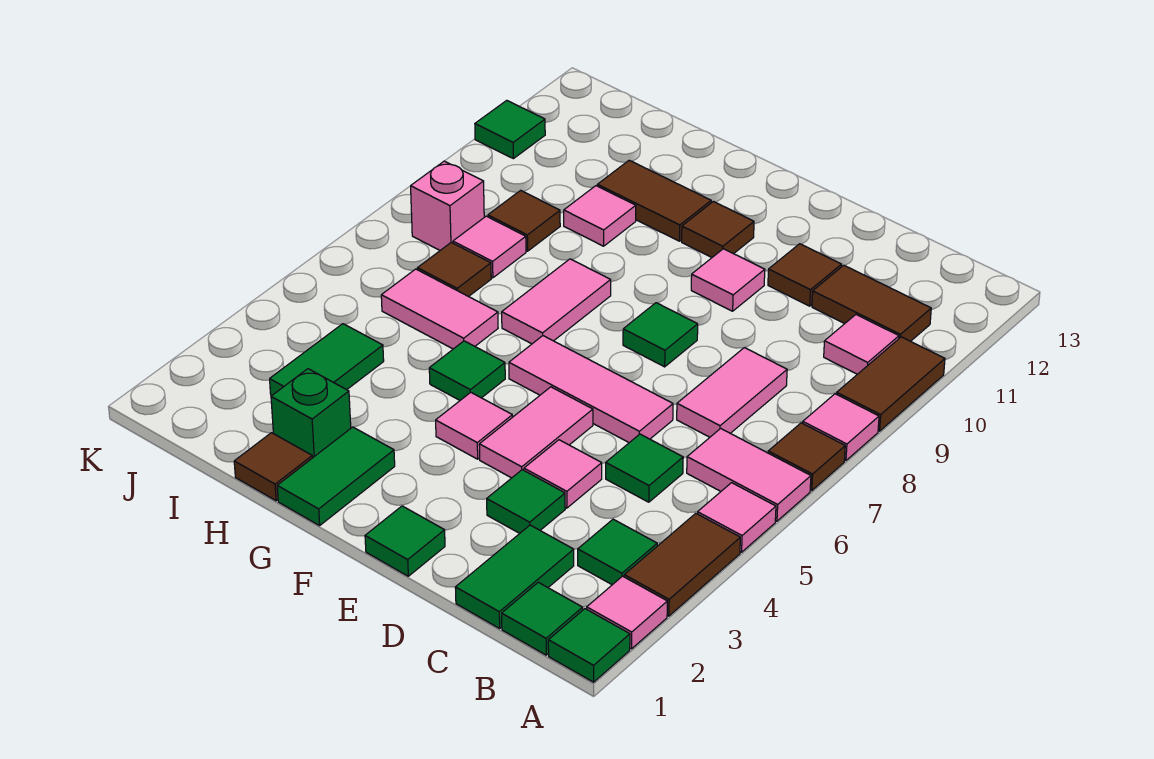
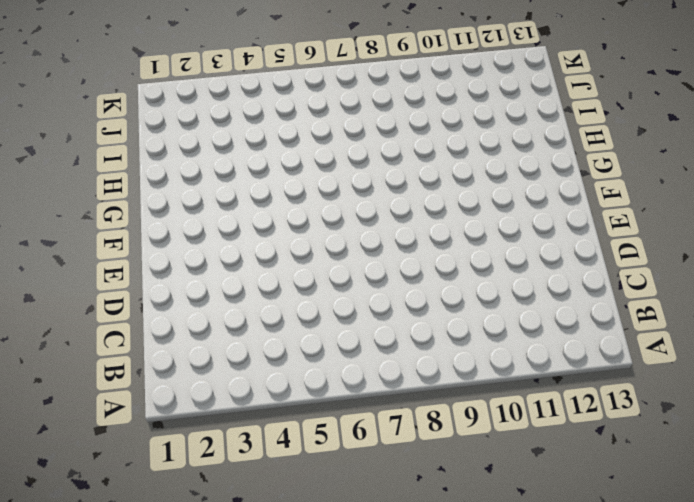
none -> green tile A1 level 1
none -> pink tile A2 level 1
none -> brown tile A3:A4 level 1
none -> pink tile A5 level 1

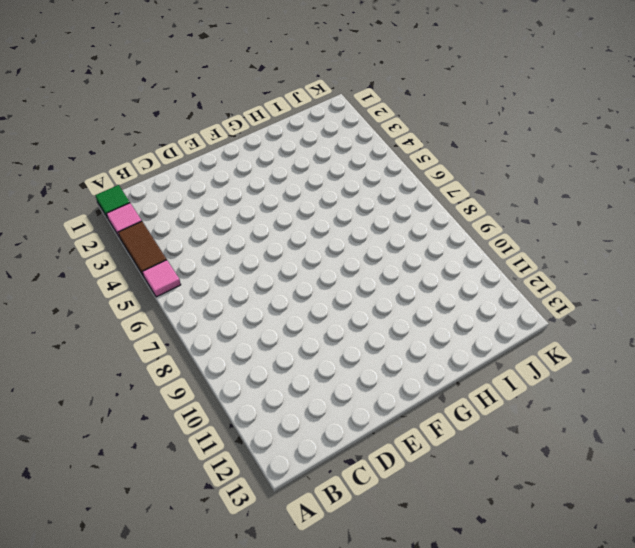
none -> pink tile A6:B6 level 1
none -> brown tile A7 level 1
none -> pink tile A8 level 1
none -> brown tile A9:A10 level 1

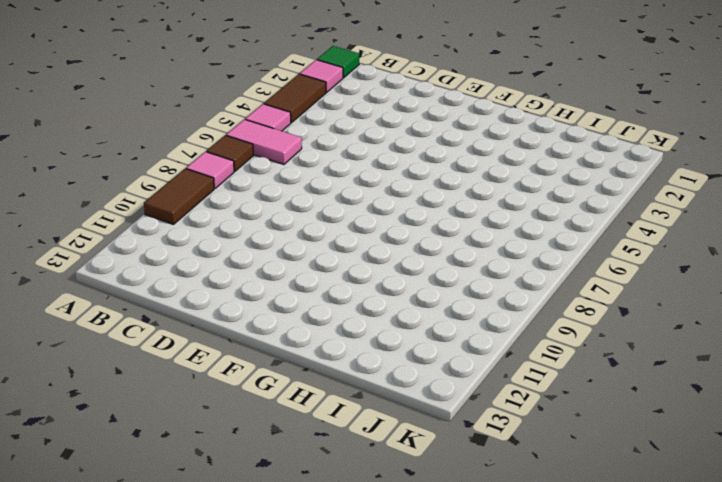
none -> green tile B1 level 1
none -> green tile B3 level 1
none -> pink tile B10 level 1
none -> brown tile B11:C11 level 1

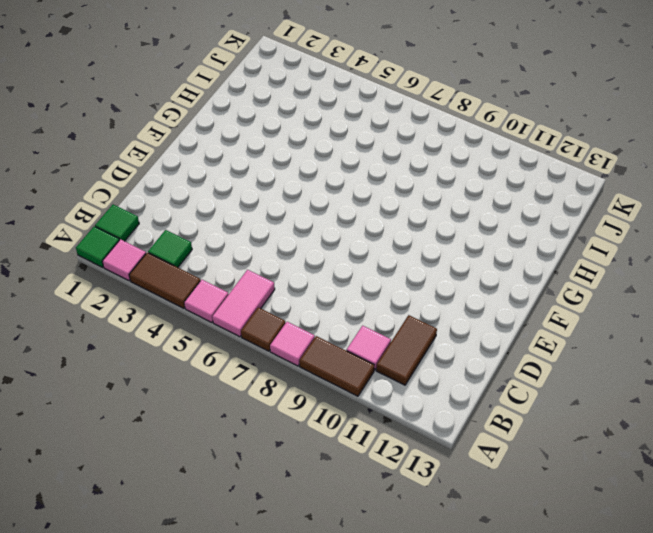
none -> green tile C1:C2 level 1
none -> green tile C5 level 1
none -> pink tile C7:C8 level 1
none -> green tile D3 level 1

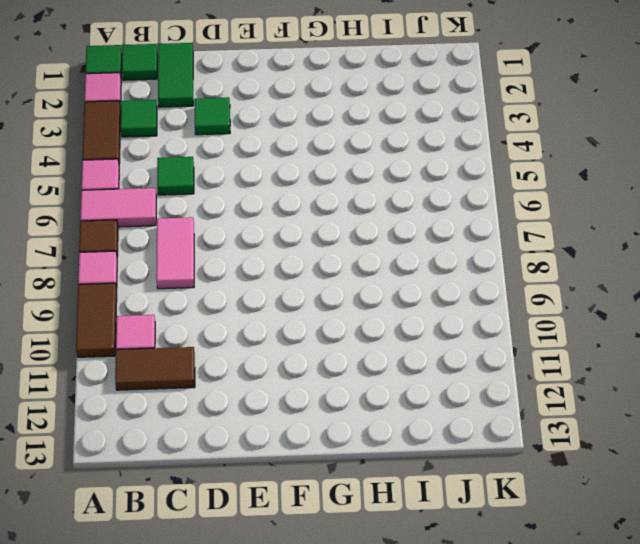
none -> pink tile D4 level 1
none -> pink tile D6:F6 level 1
none -> brown tile D11 level 1
none -> green tile E1 level 1

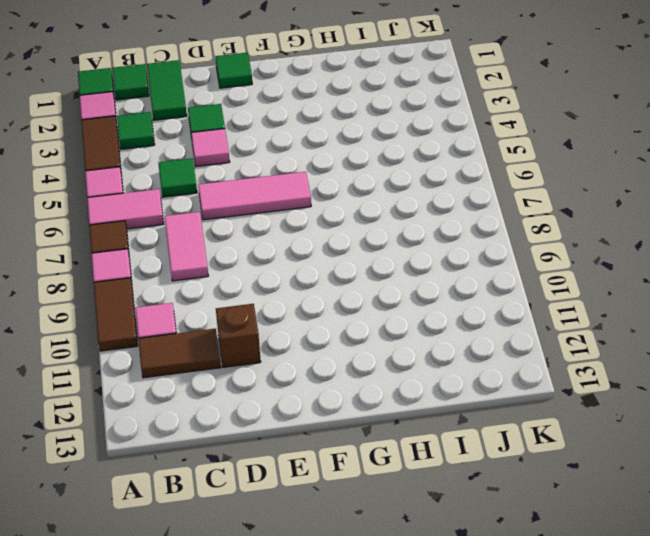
brown brick D11 level 1 -> brown tile D11 level 1
none -> pink tile E4:E5 level 1
none -> green tile E8 level 1
none -> pink tile E10 level 1
none -> pink tile F4 level 1

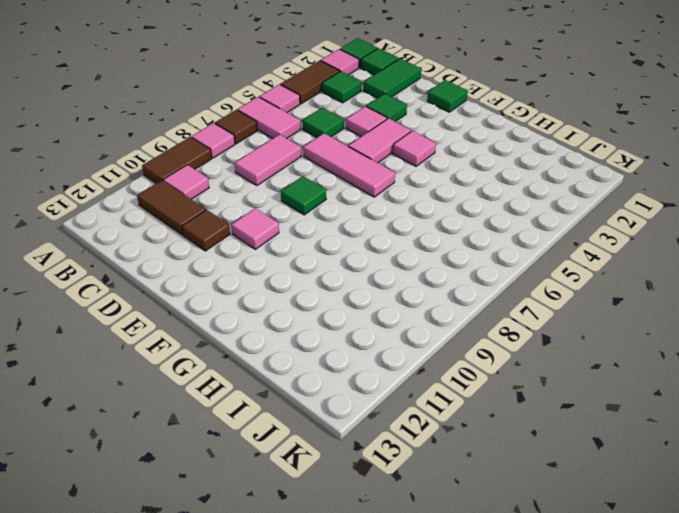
none -> brown tile F11 level 1
none -> green tile G1:G2 level 1
none -> green tile G5 level 1
none -> pink tile G7:G8 level 1

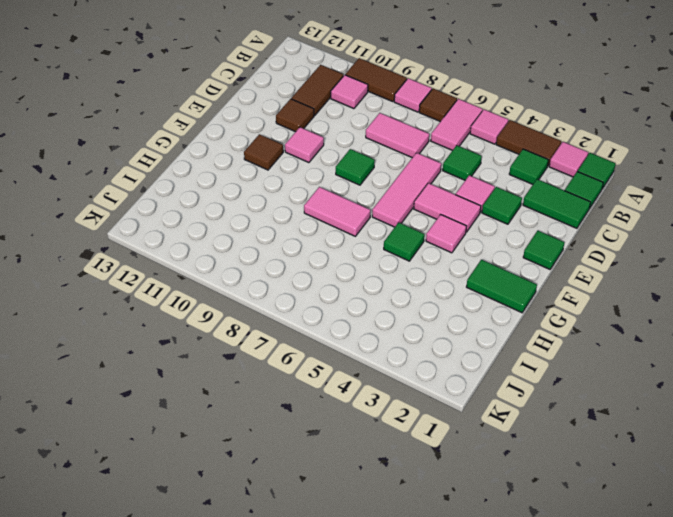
none -> brown tile G11:H11 level 1
none -> brown tile H1 level 1
none -> green brick H2 level 1
none -> pink tile H6:I6 level 1

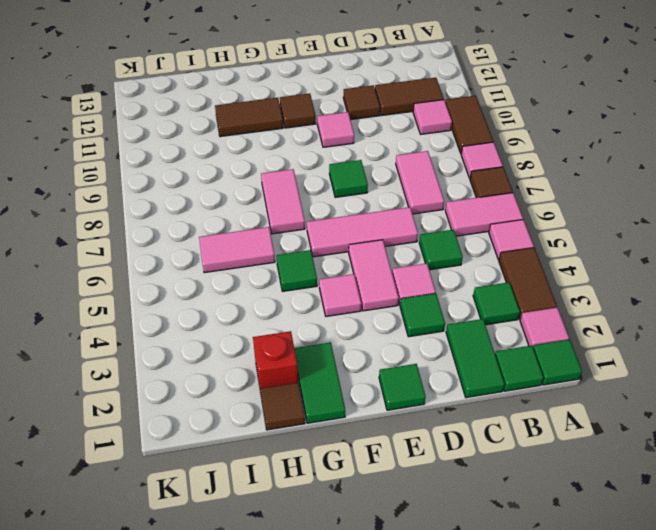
red brick H2 level 1 -> green brick H2 level 1
none -> pink tile H10 level 1
none -> green tile I3:I4 level 1
none -> brown tile I7 level 1
none -> pink tile I8 level 1

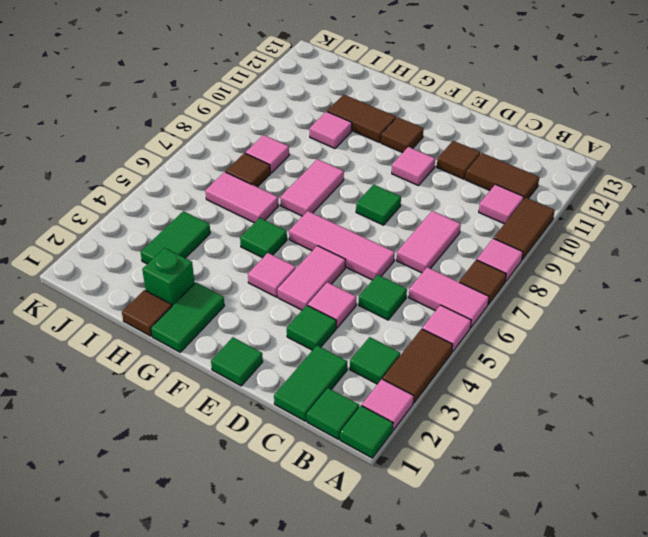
none -> brown tile I9 level 1
none -> pink brick J8 level 1
none -> green tile K11 level 1

